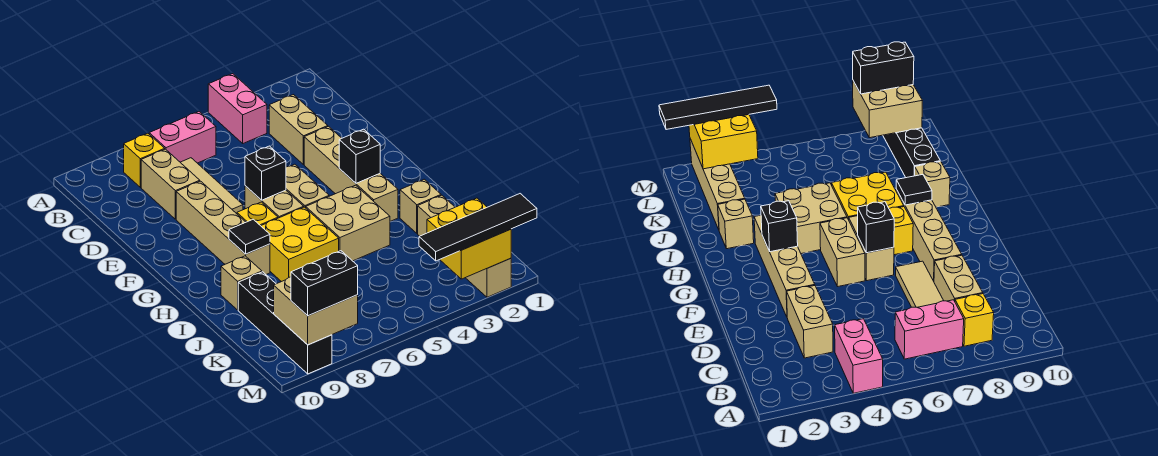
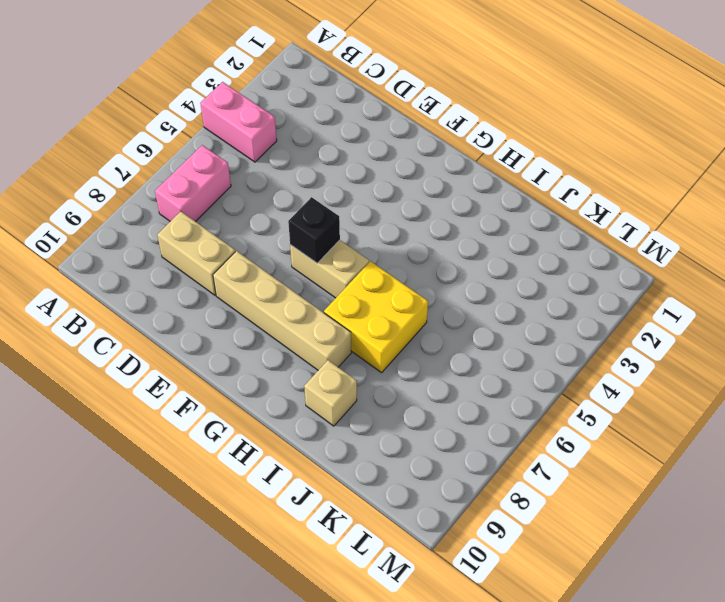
none -> yellow brick B8 level 1
none -> tan brick C3:D3 level 1
none -> tan tile C7:E7 level 1

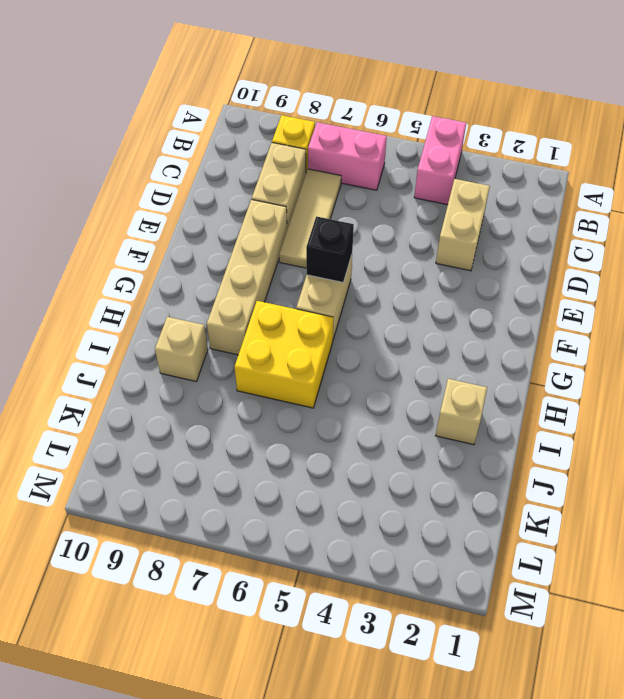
none -> tan brick E3:H3 level 1
none -> tan brick F5:G5 level 1
none -> yellow brick G7 level 1

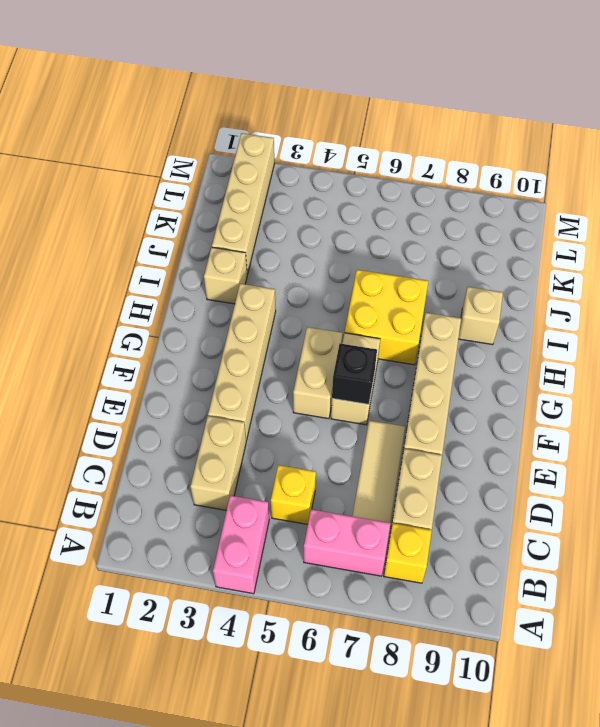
yellow brick C5 level 1 -> yellow brick G7 level 1
none -> tan brick H4:I5 level 1
none -> black brick J9:M9 level 1
none -> black brick G3 level 2

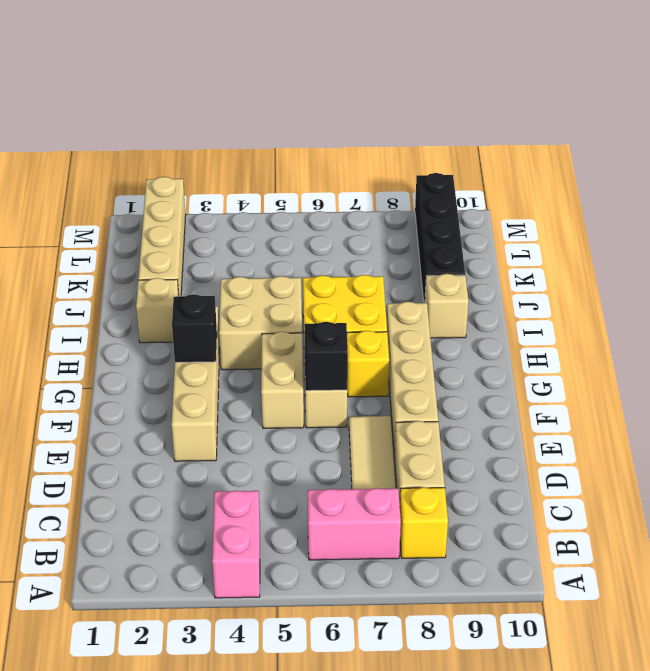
none -> tan brick C3:D3 level 1
none -> black tile H8 level 2
none -> yellow brick L2:M3 level 2

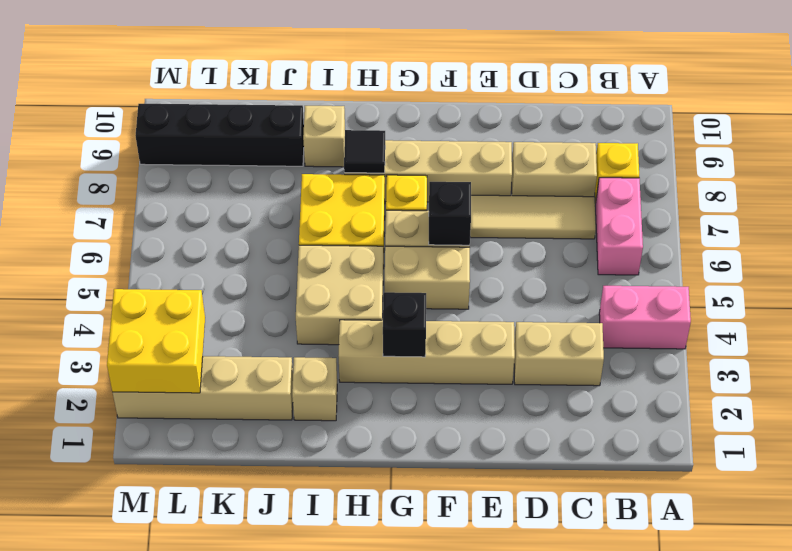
none -> tan brick L8:M9 level 2
none -> black tile M1:M4 level 3
none -> black brick M8:M9 level 3

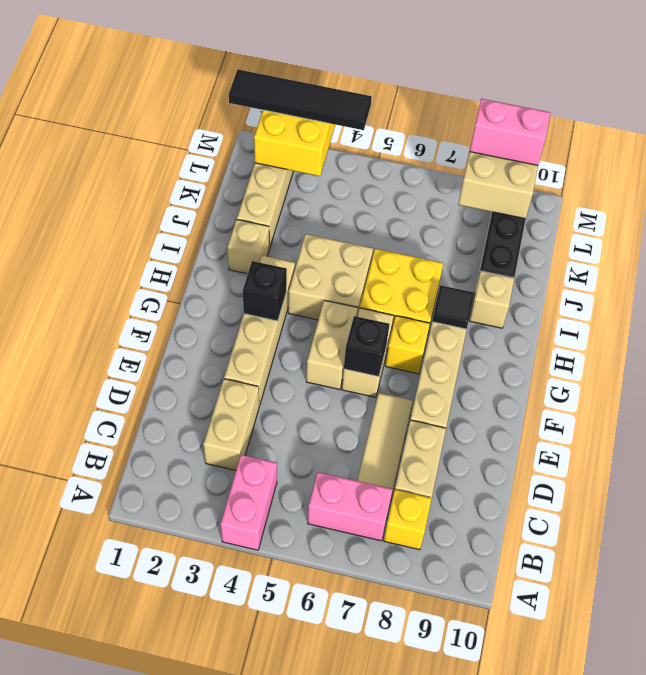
pink brick M8:M9 level 3 -> black brick M8:M9 level 3

